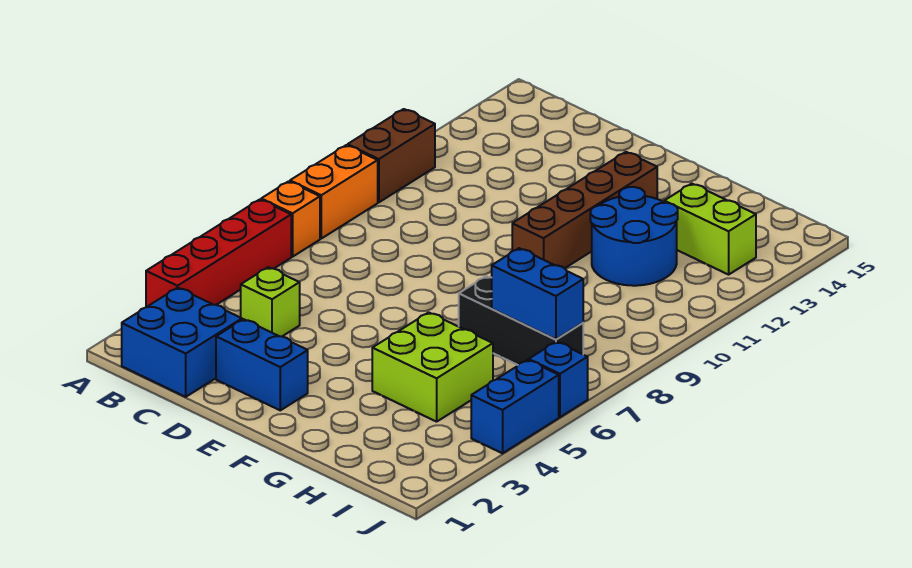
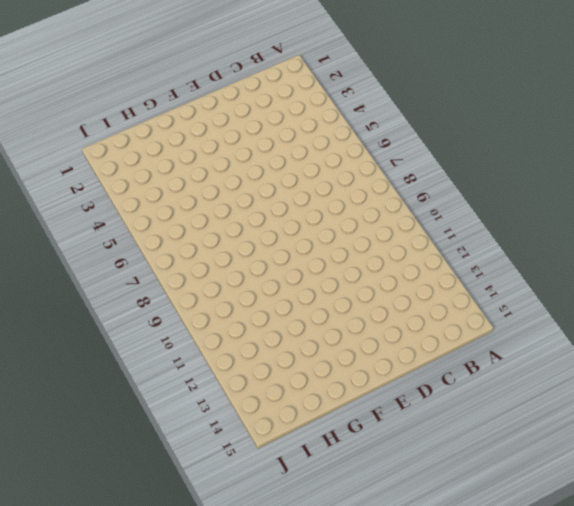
none -> red brick A3:A6 level 1
none -> orange brick A7 level 1
none -> orange brick A8:A9 level 1

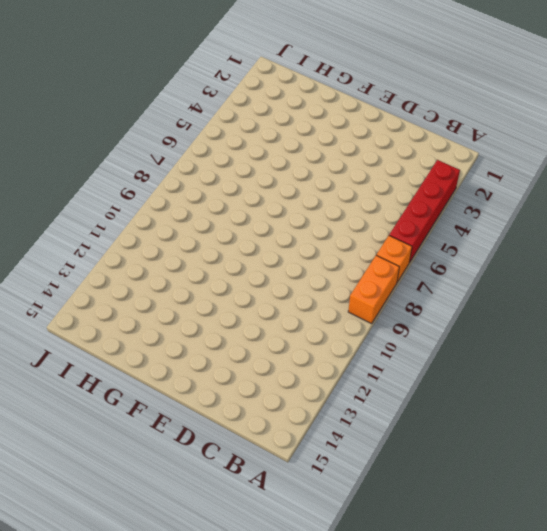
none -> brown brick A10:A11 level 1
none -> blue brick B1:C2 level 1
none -> lime brick C4 level 1

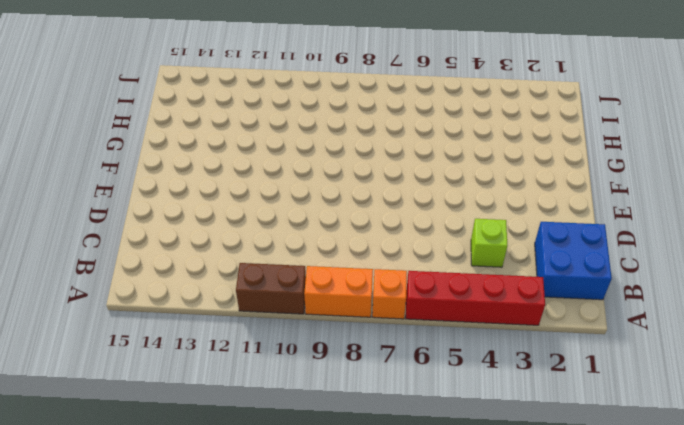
none -> blue brick D2:E2 level 1
none -> brown brick F10:F13 level 1
none -> lime brick G4:H5 level 1

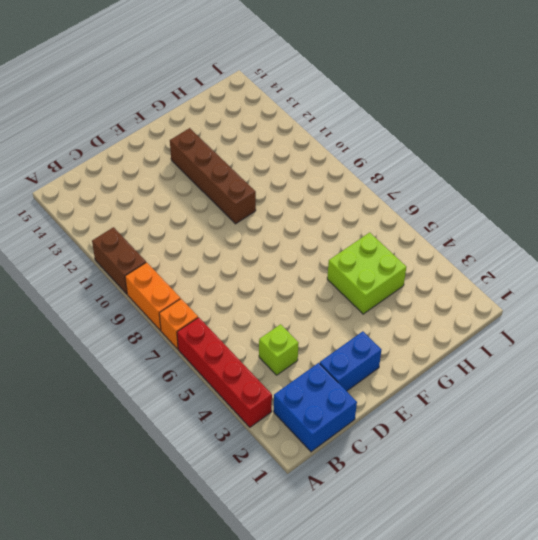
none -> black brick G7:I7 level 1
none -> blue round brick G11:H12 level 1
none -> lime brick H13:I13 level 1

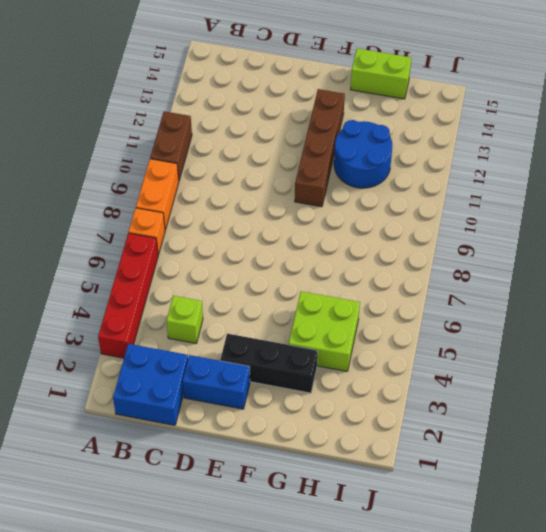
black brick E3:G3 level 1 -> black brick G7:I7 level 1
lime brick G15:H15 level 1 -> lime brick H13:I13 level 1
none -> blue brick J4:J5 level 1
none -> blue brick J6 level 1
none -> blue brick H7:I7 level 2

